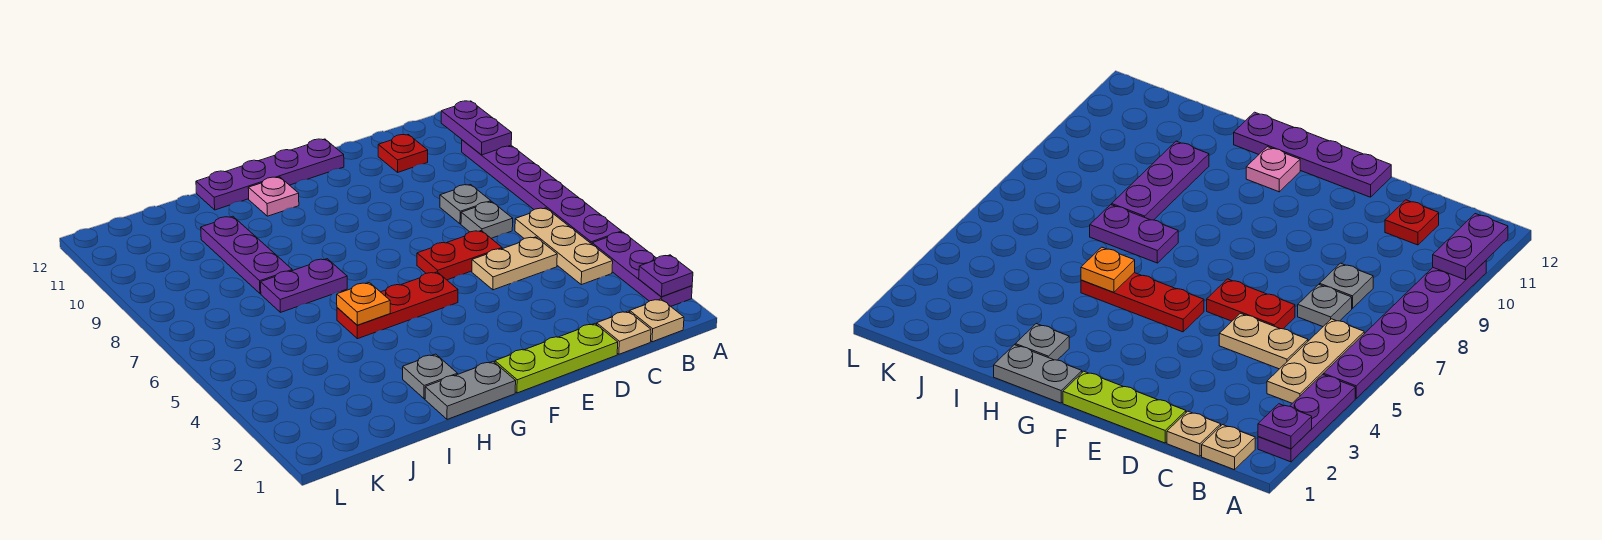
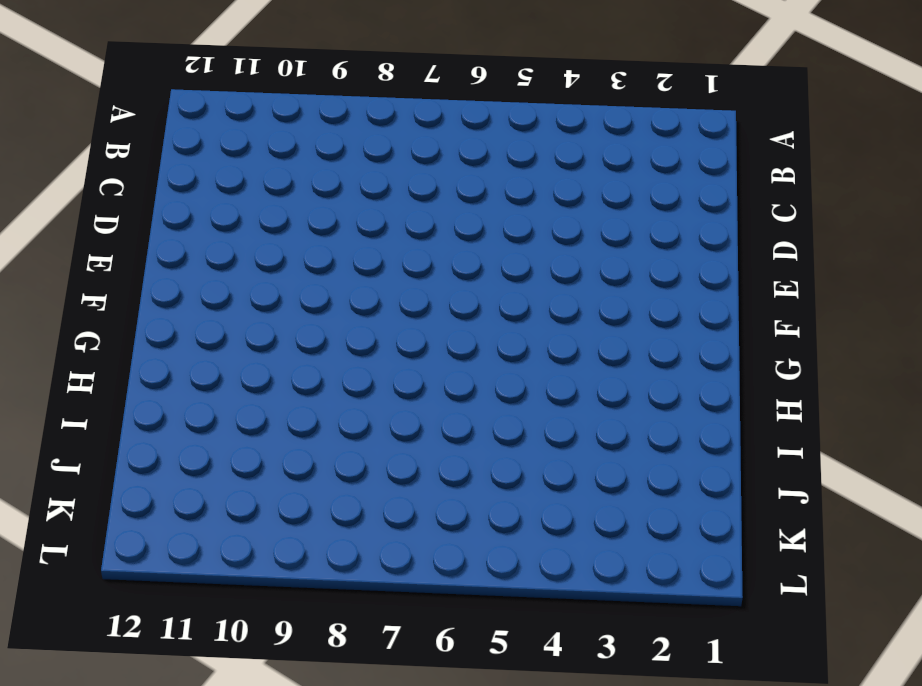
none -> purple plate A2:A4 level 1
none -> purple plate A5:A10 level 1
none -> tan plate B1 level 1

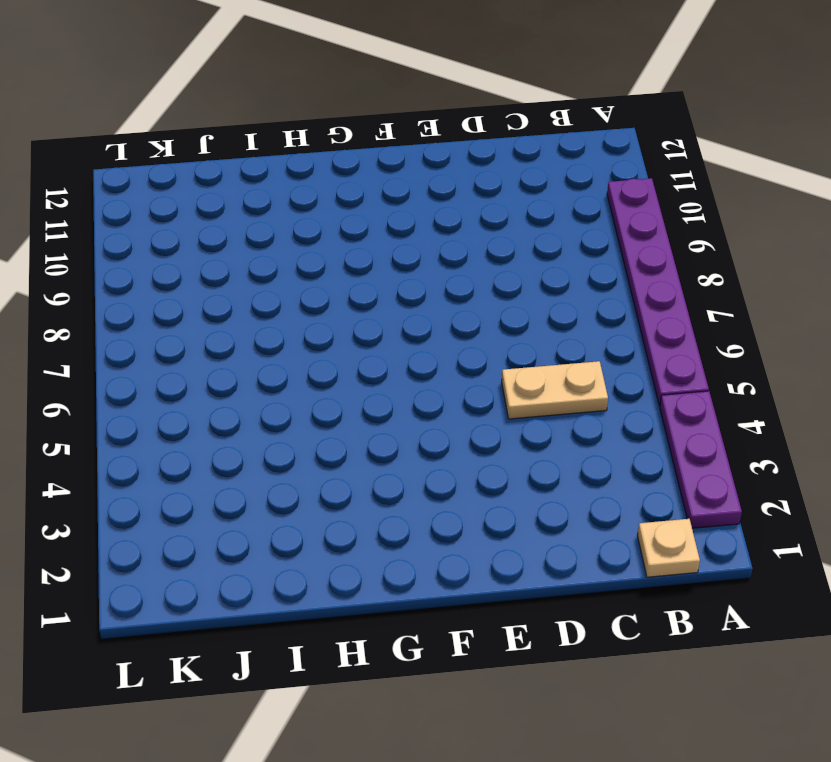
none -> tan plate B4:B6 level 1
none -> tan plate C1 level 1
none -> grey plate C7 level 1

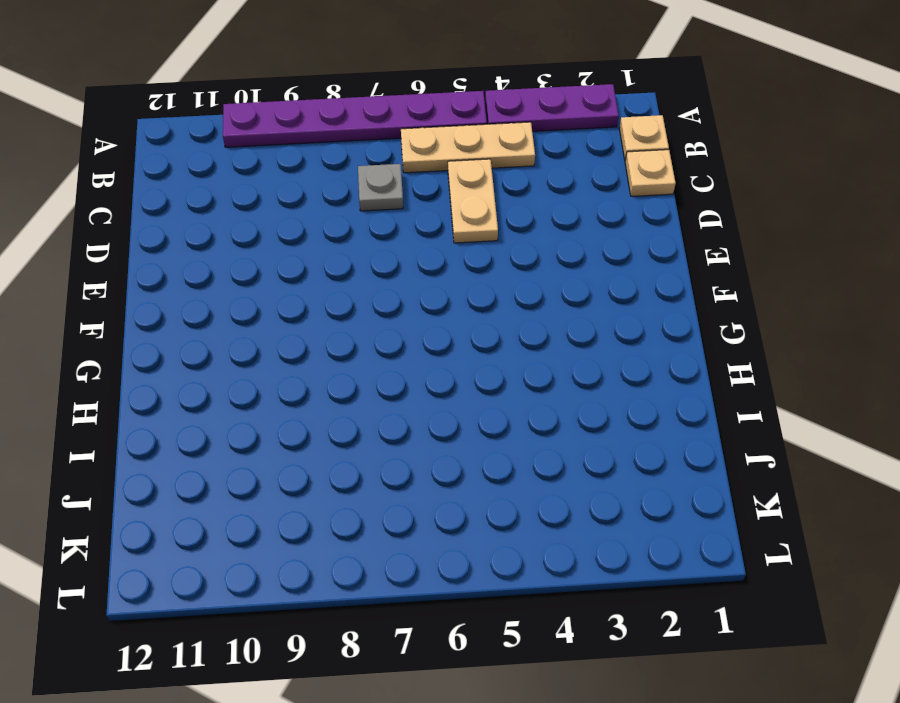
none -> grey plate C8 level 1
none -> red plate C11 level 1
none -> lime plate D1:F1 level 1

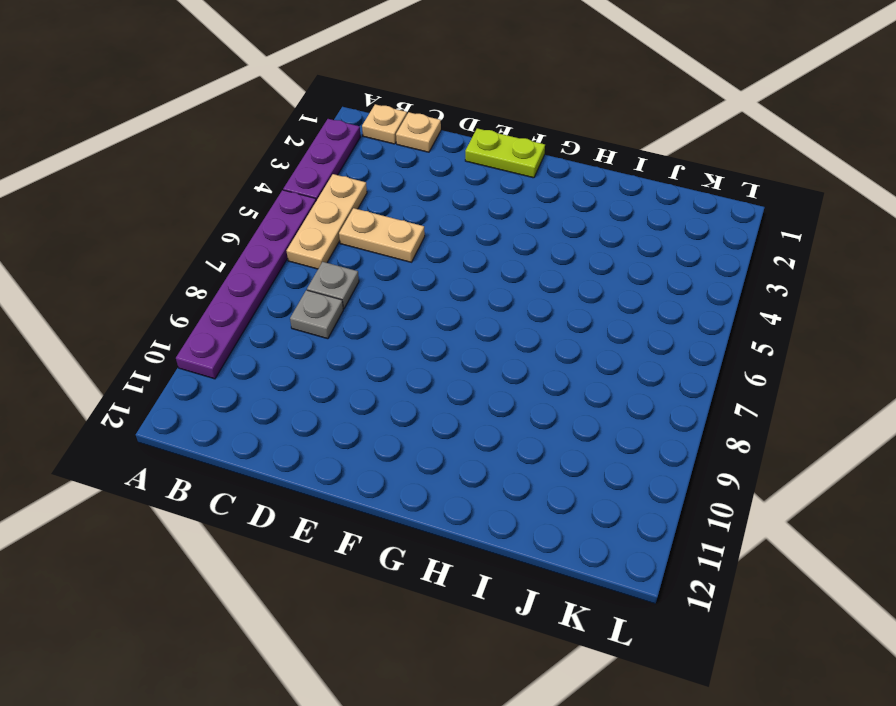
lime plate E1:F1 level 1 -> lime plate D1:F1 level 1
none -> red plate C11 level 1
none -> red plate D6:E6 level 1
none -> purple plate E12:H12 level 1

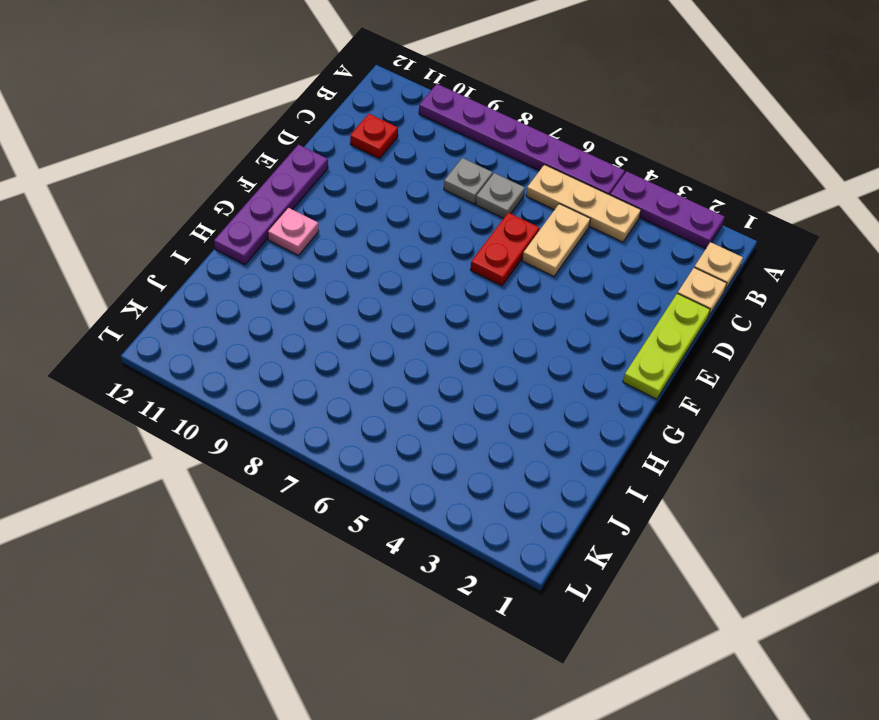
none -> red plate F5:H5 level 1
none -> grey plate G1:H1 level 1
none -> grey plate H2 level 1

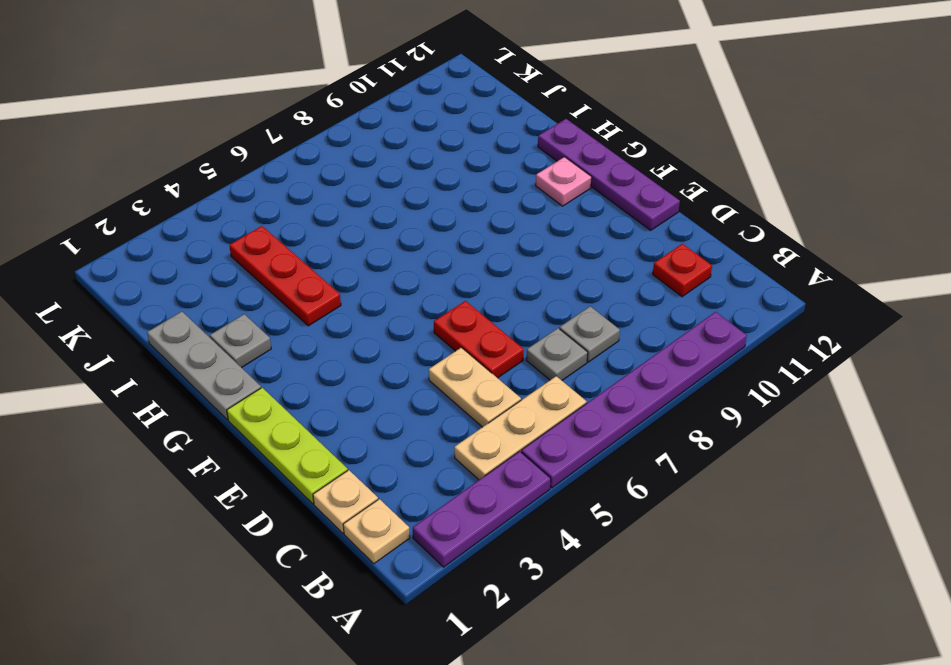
grey plate G1:I1 level 1 -> grey plate G1:H1 level 1
red plate H4:J4 level 1 -> red plate F5:H5 level 1
none -> purple plate H7:I7 level 1
none -> purple plate I8:I10 level 1
none -> purple plate A2 level 2

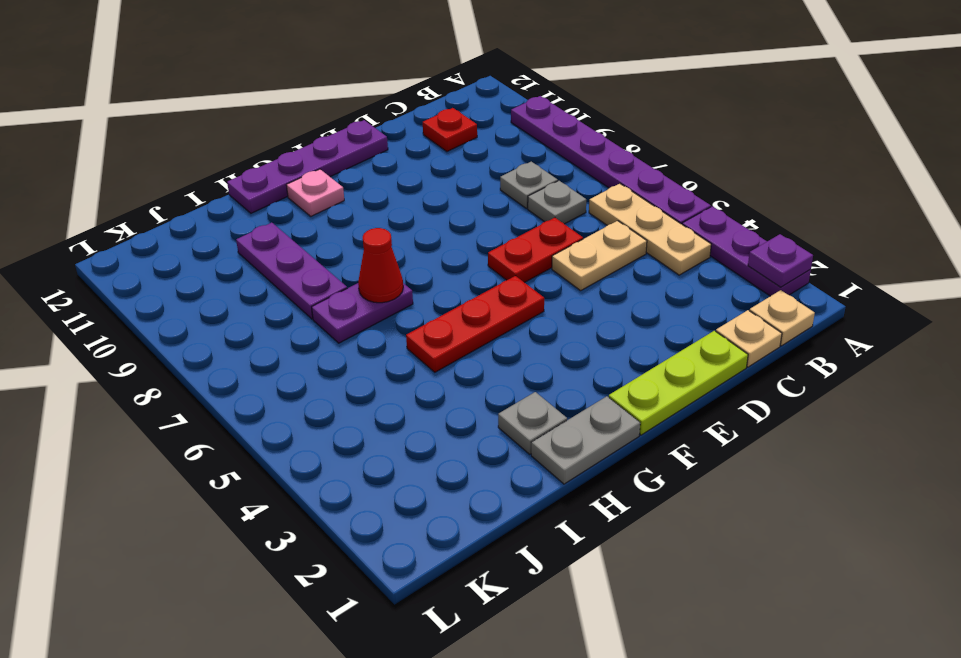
red cone H7 level 2 -> none
none -> purple plate A10:A11 level 2
none -> orange plate H5 level 2

